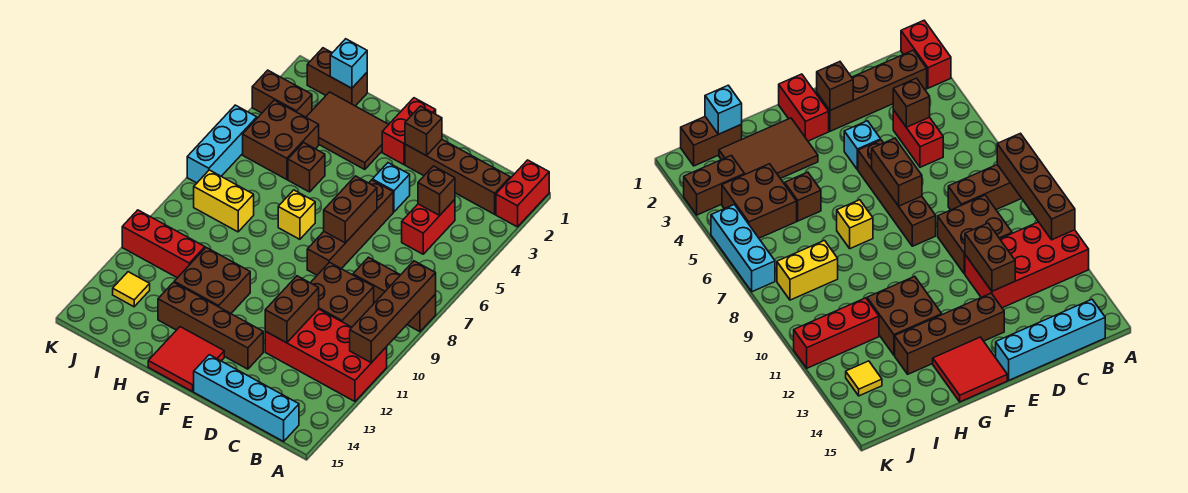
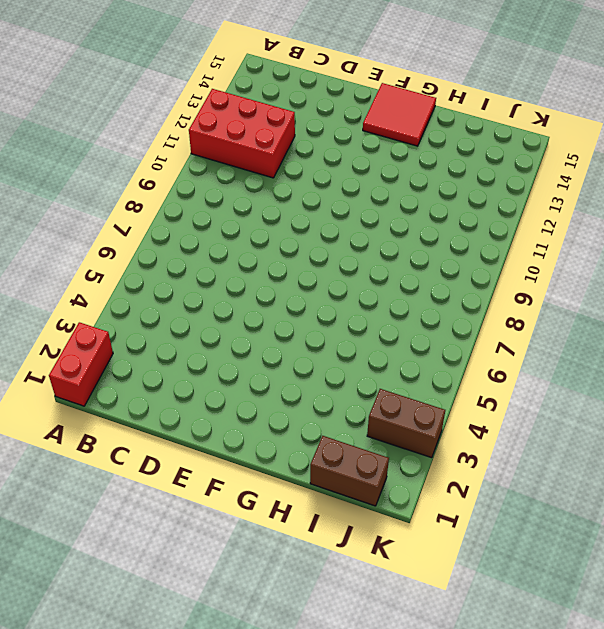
red brick A11:C12 level 1 -> red brick A11:D12 level 1
none -> brown brick A8:C8 level 1
none -> brown brick B2:E2 level 1
none -> cyan brick B15:E15 level 1

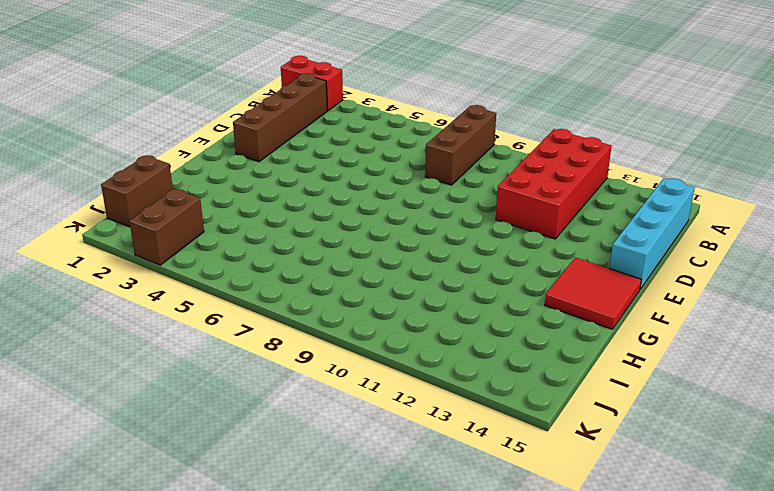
none -> red brick C4:C5 level 1
none -> brown brick C9:D10 level 1
none -> cyan brick E4 level 1

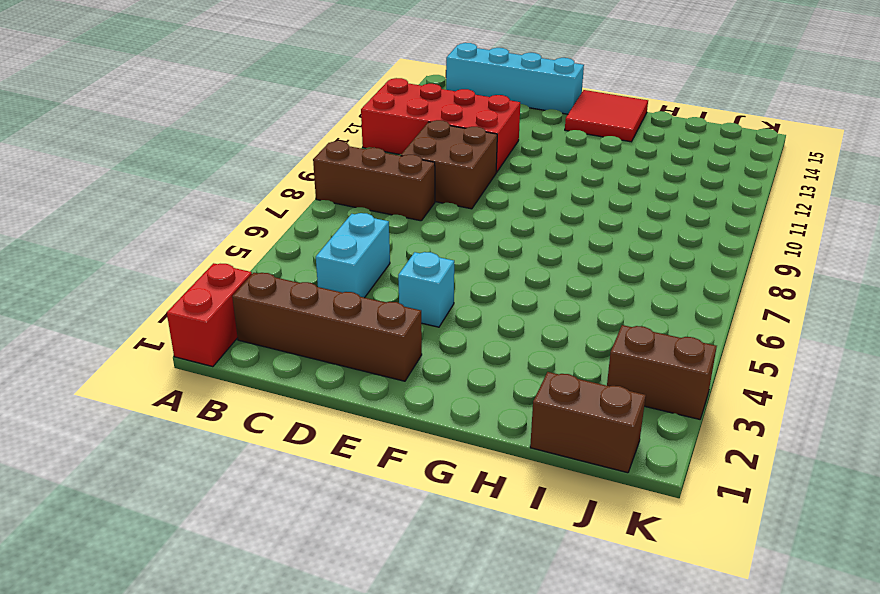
cyan brick C4:C5 level 1 -> red brick C4:C5 level 1
none -> brown brick E5:E8 level 1
none -> brown brick E13:H13 level 1
none -> red brick F1:F2 level 1

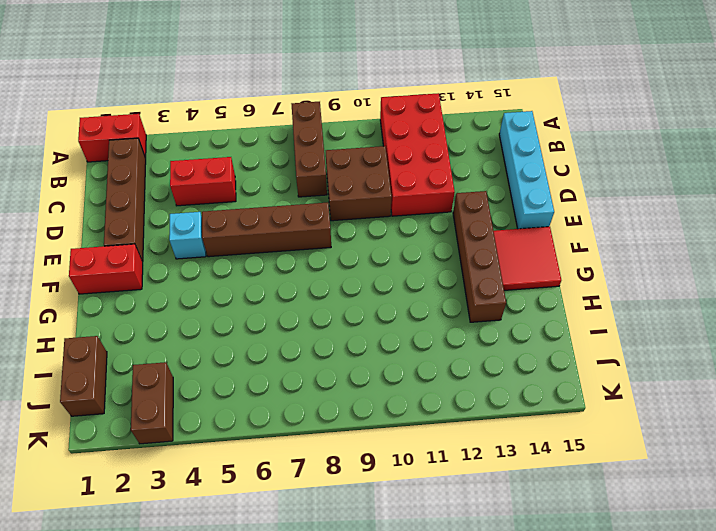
none -> brown tile G2:I3 level 1
none -> yellow brick G7 level 1
none -> brown brick G11:H12 level 1

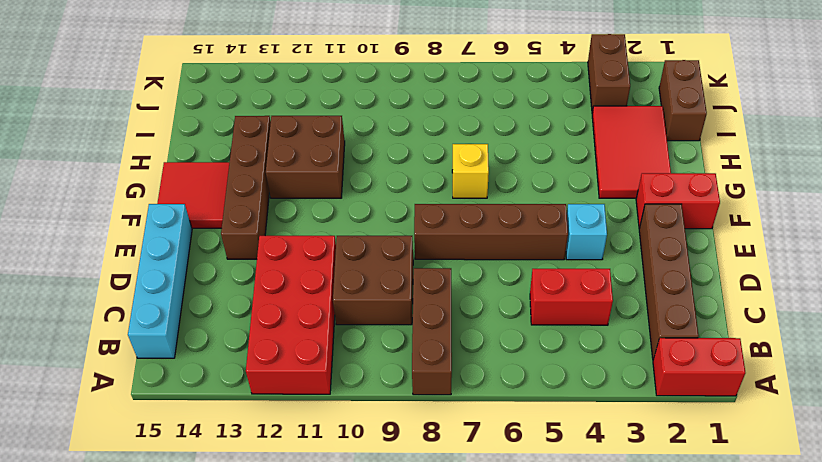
red tile G2:I3 level 1 -> brown tile G2:I3 level 1
none -> brown brick H5 level 1
none -> brown brick I4:J5 level 1
none -> yellow brick I8:J8 level 1

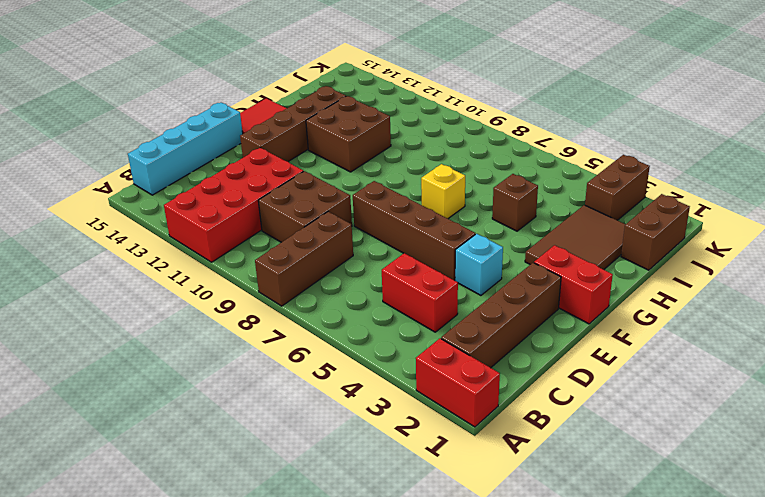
none -> brown brick I4:J5 level 1
none -> yellow brick I8:J8 level 1
none -> red brick I11:K11 level 1

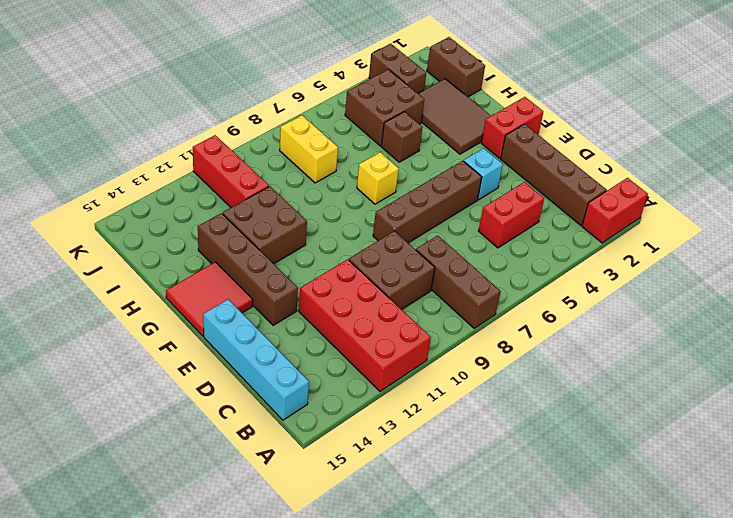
none -> yellow tile J13 level 1
none -> cyan brick K5:K7 level 1
none -> brown brick A8:A11 level 2

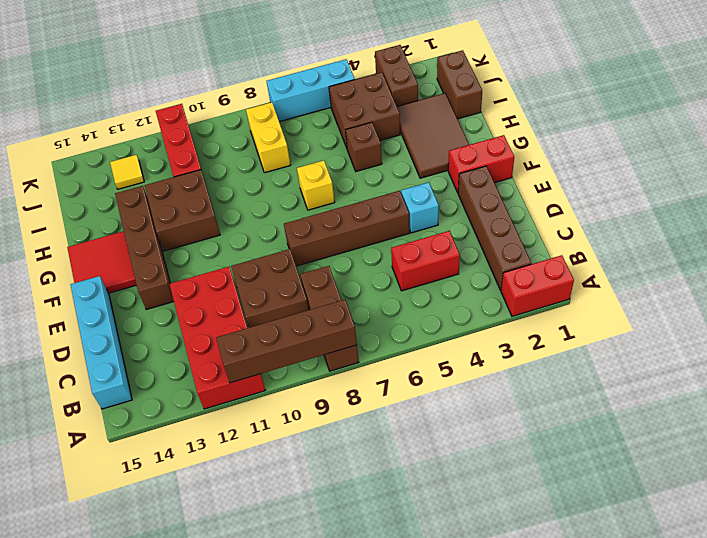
none -> brown brick C4 level 2
none -> brown brick D11:D12 level 2
none -> brown brick E2 level 2

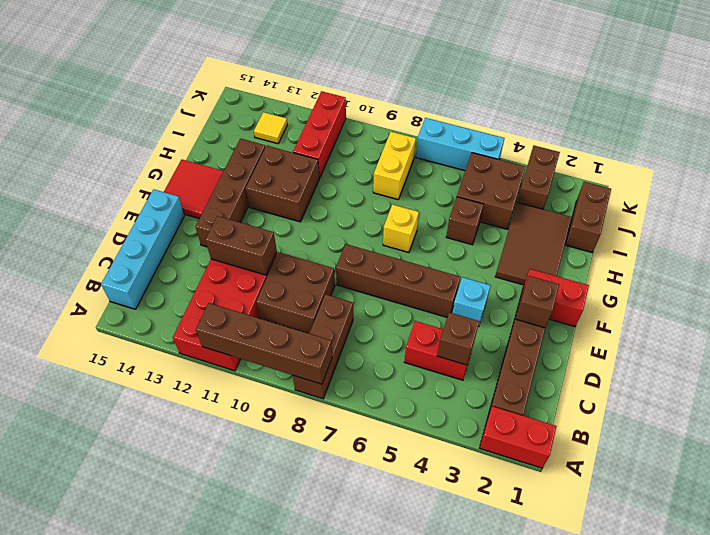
none -> brown brick E6:E7 level 2
none -> cyan brick I1 level 2

